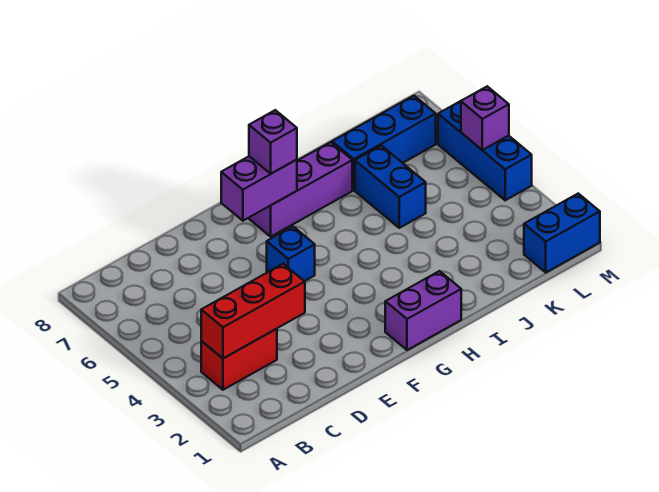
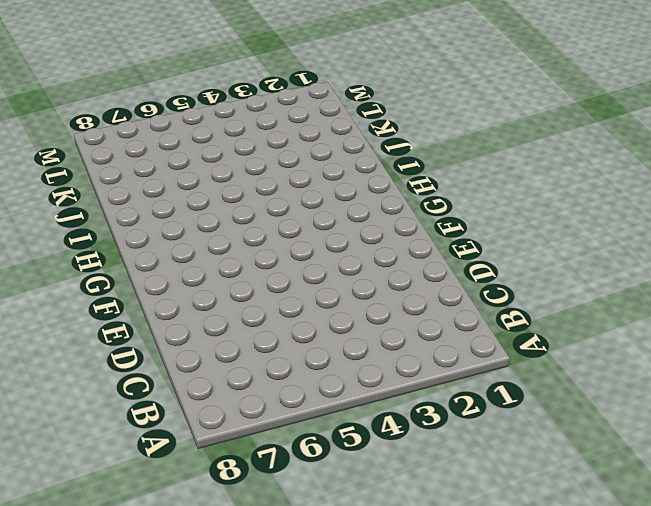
none -> red brick B3:C3 level 1
none -> blue brick F5 level 1
none -> purple brick G1:H1 level 1

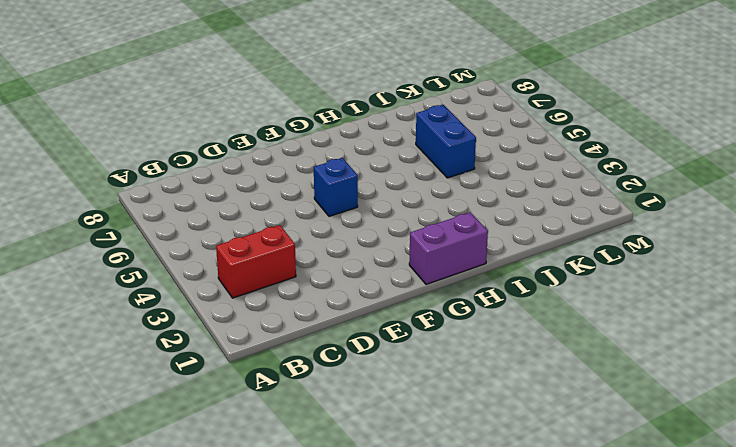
none -> purple brick G7:I7 level 1
none -> blue brick J7:L7 level 1
none -> blue brick L1:M1 level 1

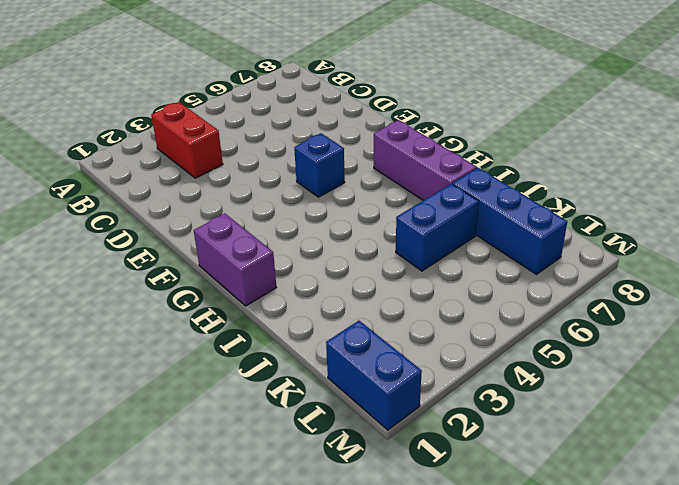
none -> blue brick M4:M6 level 1
none -> red brick B3:D3 level 2
none -> purple brick F7:G7 level 2

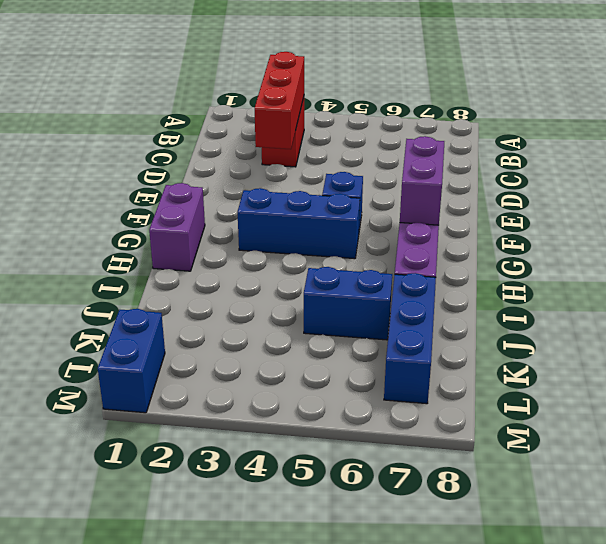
blue brick G3:G5 level 1 -> blue brick M4:M6 level 1
none -> purple brick M5 level 2
none -> purple brick G7 level 3

